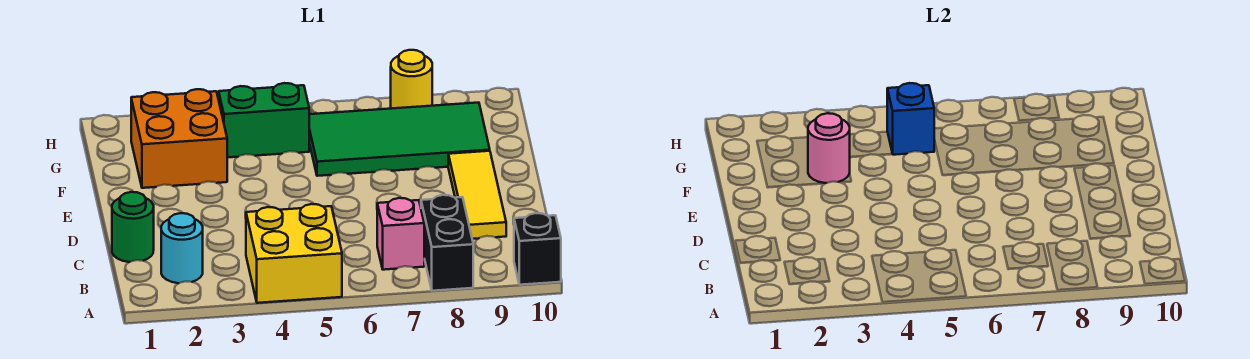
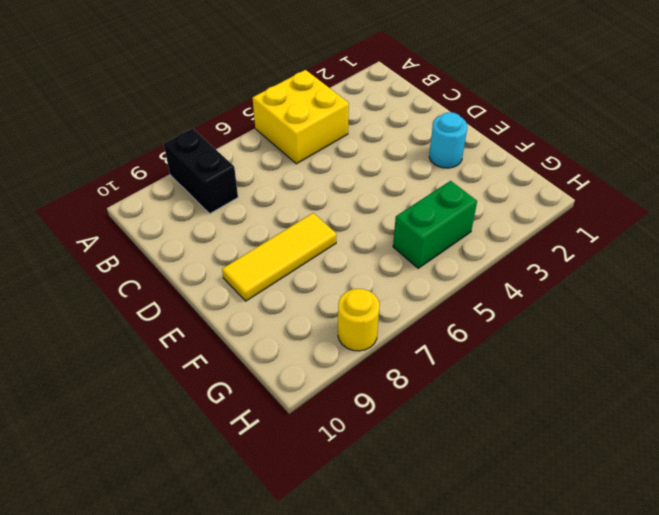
cyan round brick E2 level 1 -> cyan round brick B2 level 1
yellow tile E7:E9 level 1 -> yellow tile C9:E9 level 1
none -> black brick A10 level 1
none -> pink brick B7 level 1
none -> green round brick C1 level 1

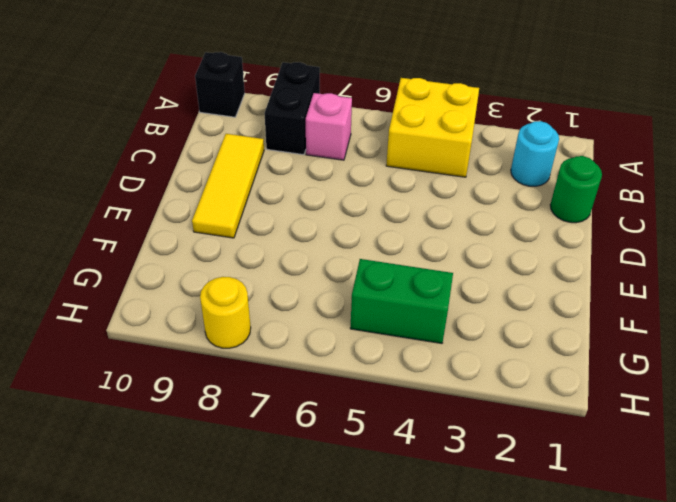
none -> orange brick F2:G3 level 1
none -> green tile F6:G9 level 1
none -> pink round brick F3 level 2

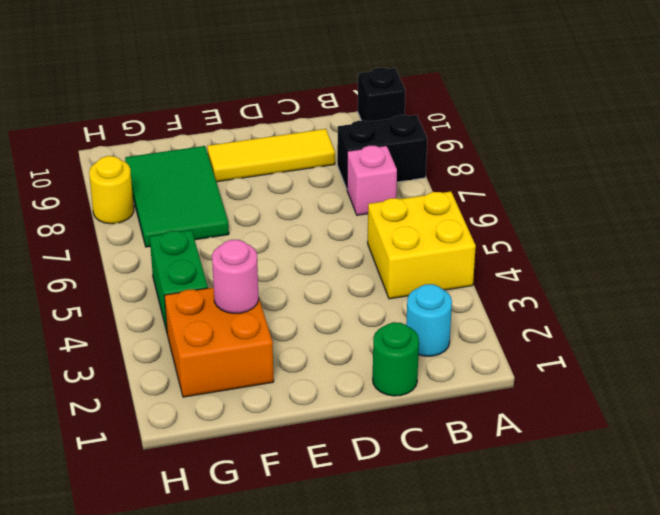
green tile F7:G9 level 1 -> green tile F6:G9 level 1
none -> blue brick G5 level 2

